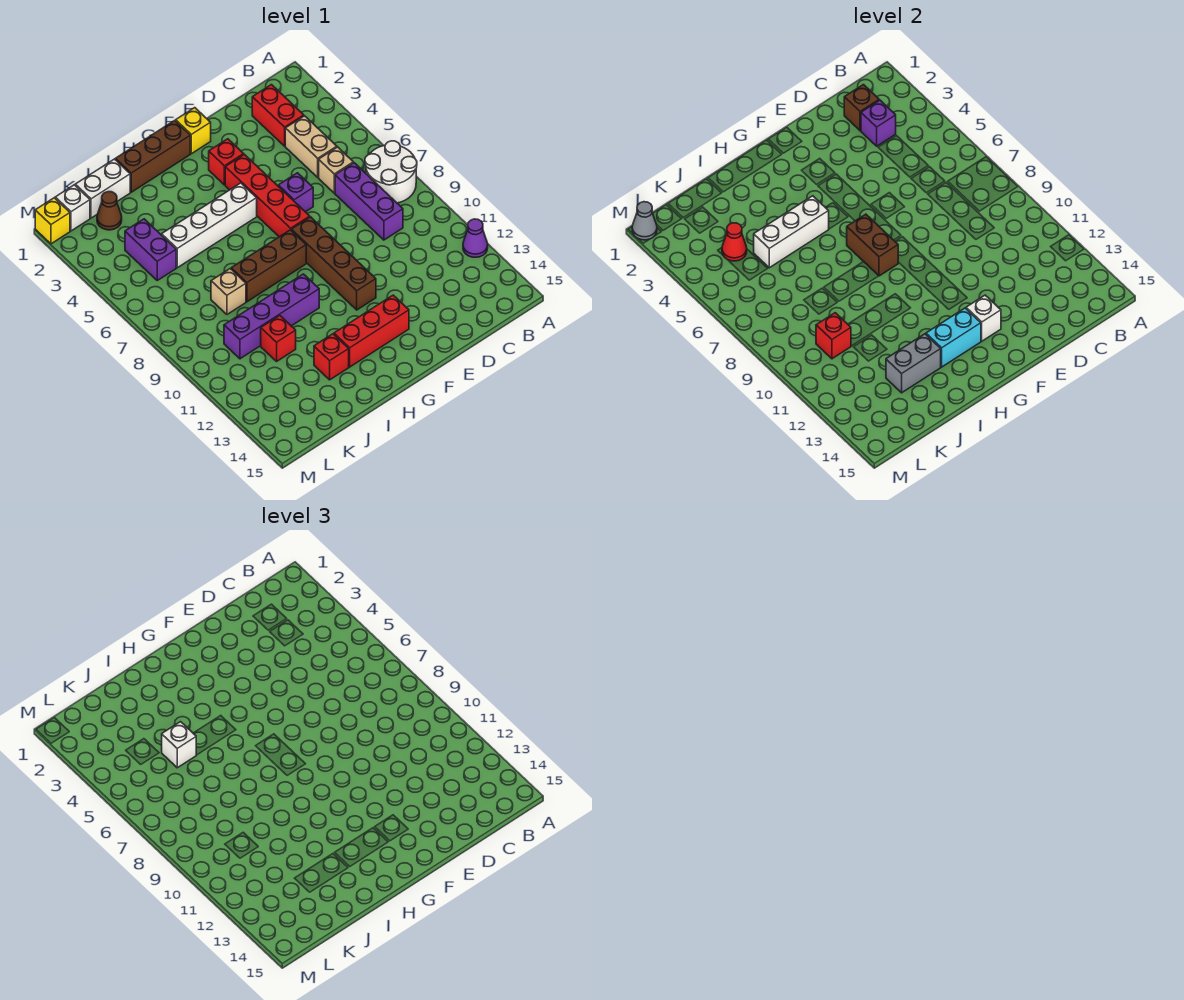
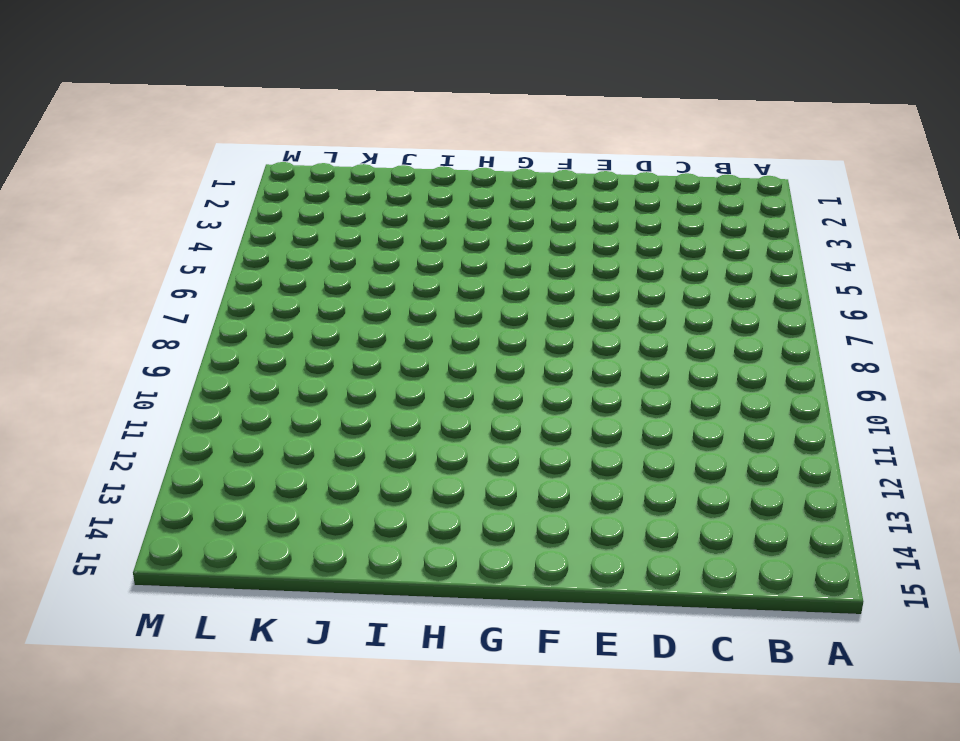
none -> white round brick A7:B8 level 1
none -> purple cone A12 level 1
none -> red brick C2:C3 level 1
none -> tan brick C4:C5 level 1

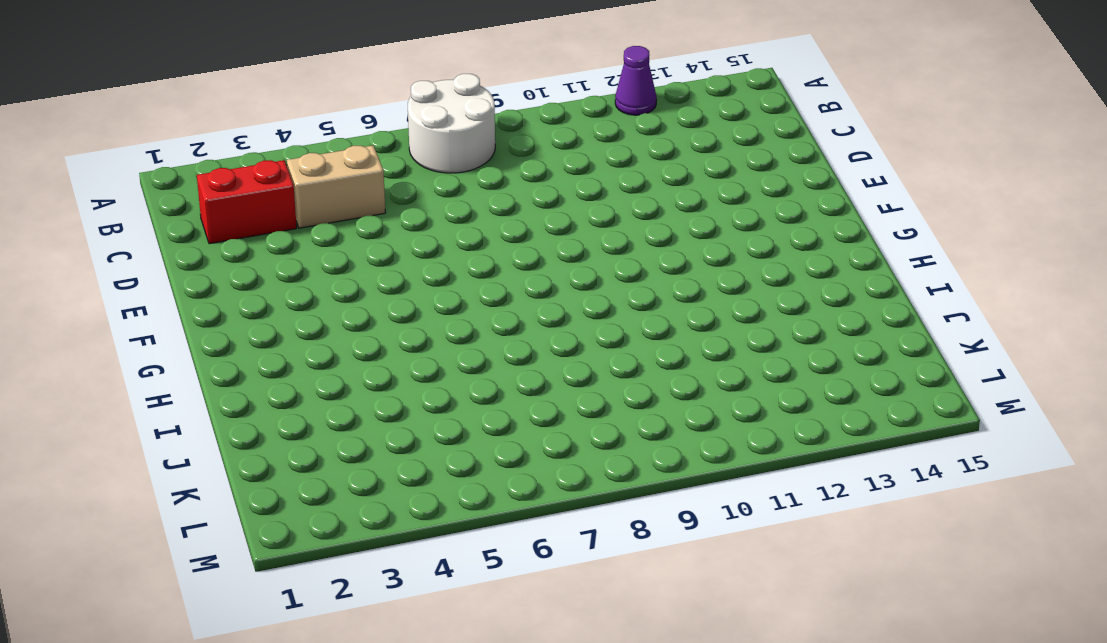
none -> tan brick C6 level 1
none -> purple brick C7:C9 level 1
none -> purple brick E6 level 1
none -> yellow brick F1 level 1

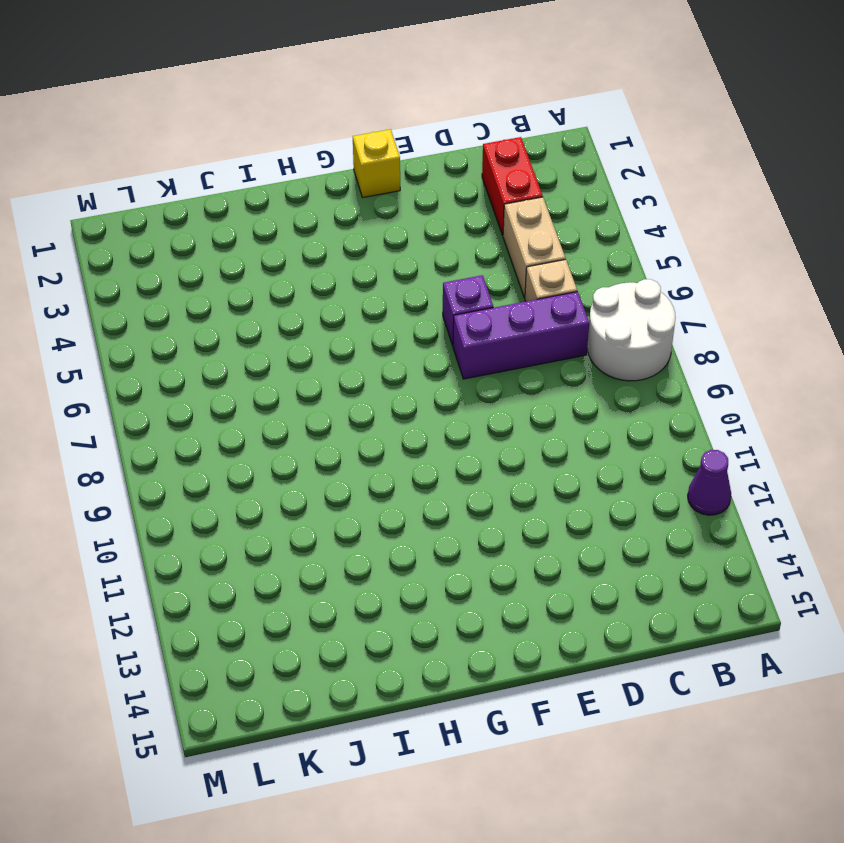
purple brick C7:E7 level 1 -> purple brick C7:C9 level 1
none -> red brick F3 level 1
none -> red brick F4:F7 level 1
none -> brown brick F8:F11 level 1
none -> red brick F13:H13 level 1

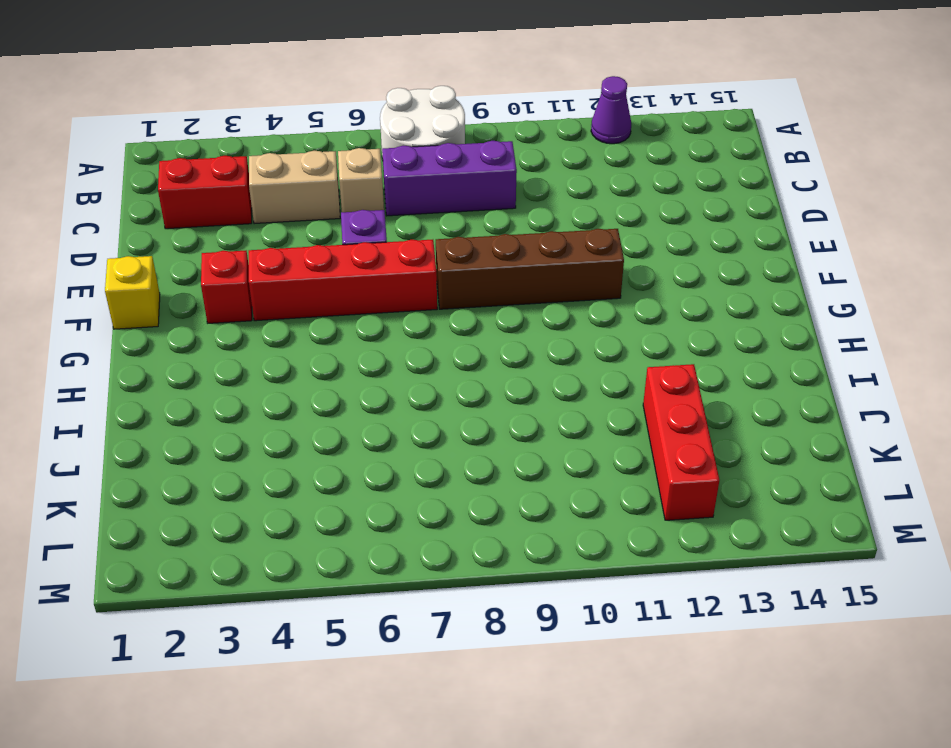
red brick J12:L12 level 1 -> red brick F13:H13 level 1
none -> brown brick G1:I1 level 1
none -> white brick G5:J5 level 1
none -> brown brick G8:I8 level 1
none -> purple brick H10:K10 level 1

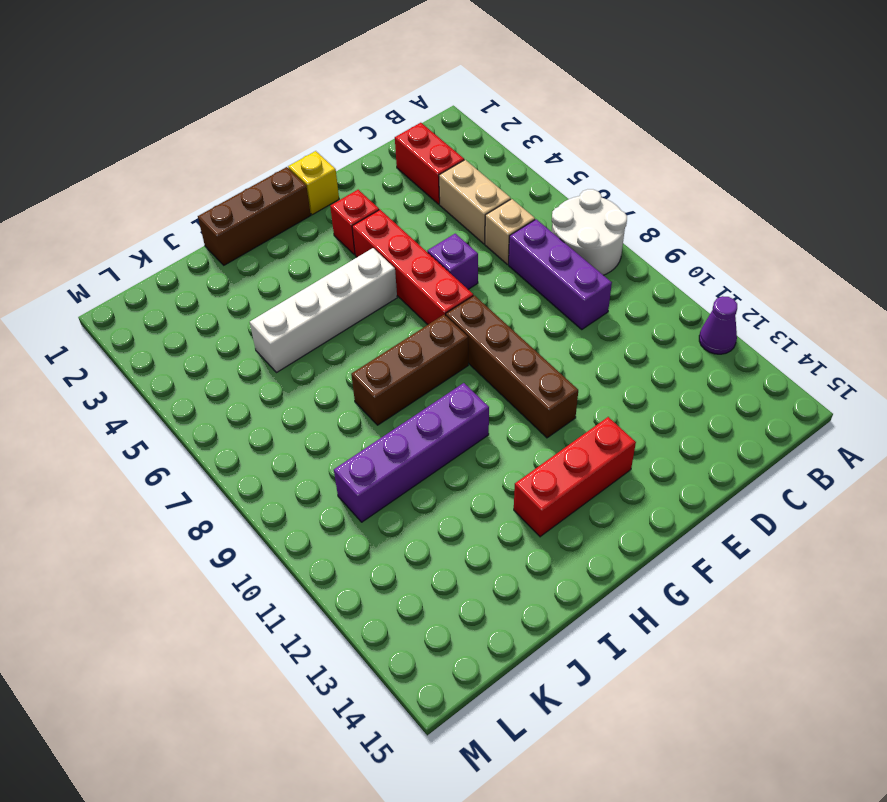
none -> red brick I13 level 1
none -> white brick J1:K1 level 1
none -> tan brick J8 level 1
none -> red brick J11 level 1

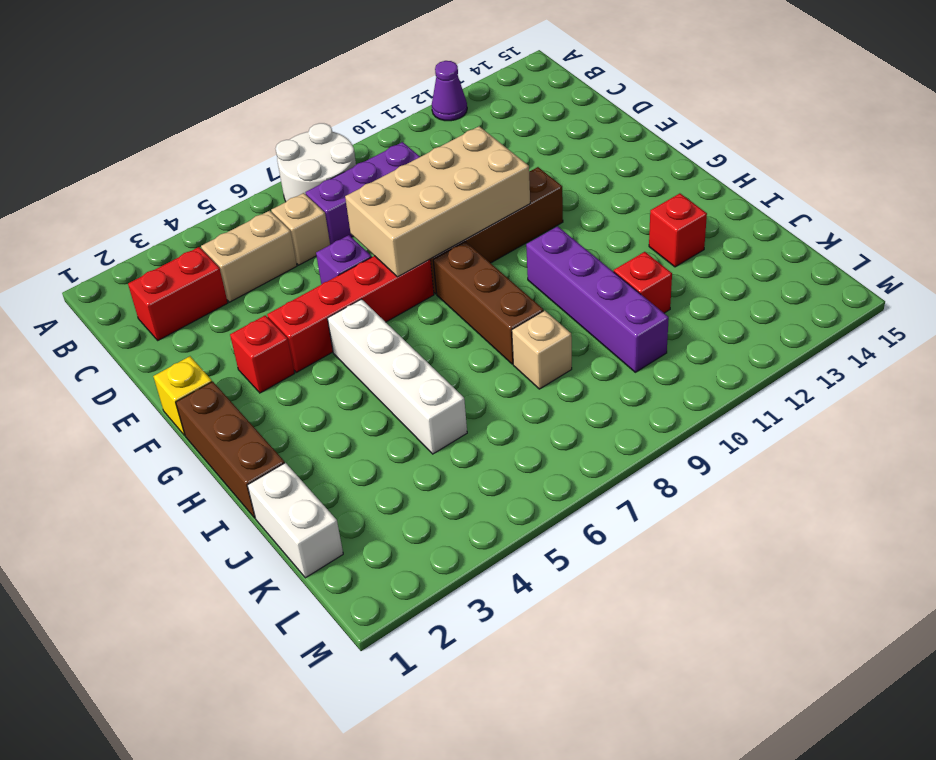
tan brick E7:F10 level 2 -> none
none -> red brick F13:H13 level 1
none -> brown cone K2 level 1
none -> purple brick K4:K5 level 1
none -> white brick L1 level 1

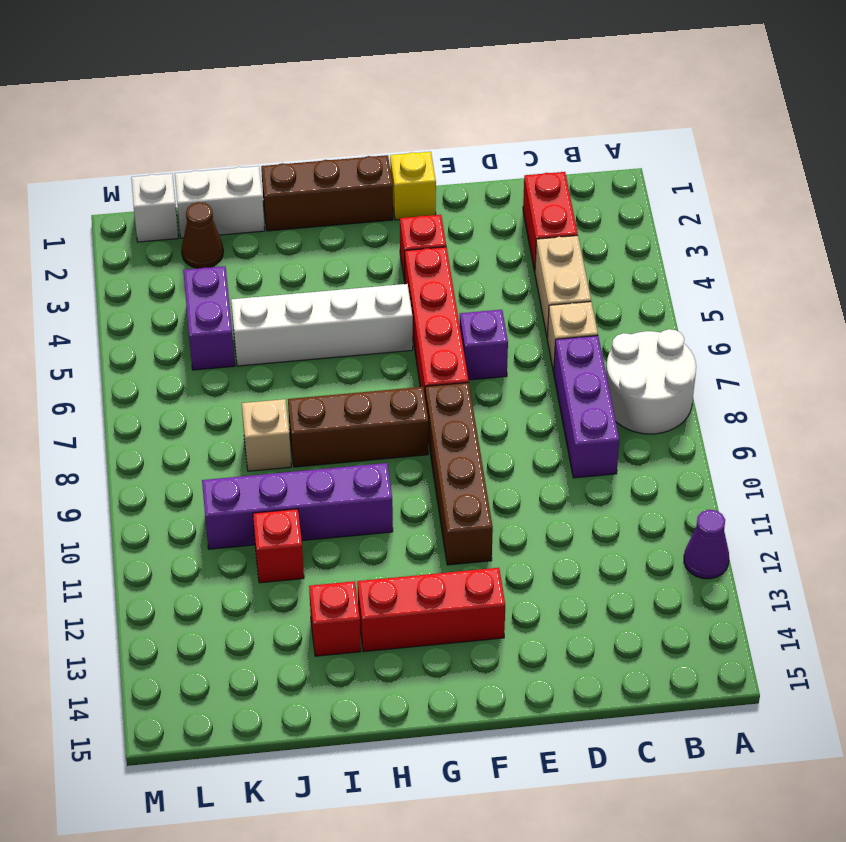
none -> yellow brick M1 level 1
none -> brown brick C2 level 2
none -> purple brick C3 level 2
none -> white brick F13 level 2

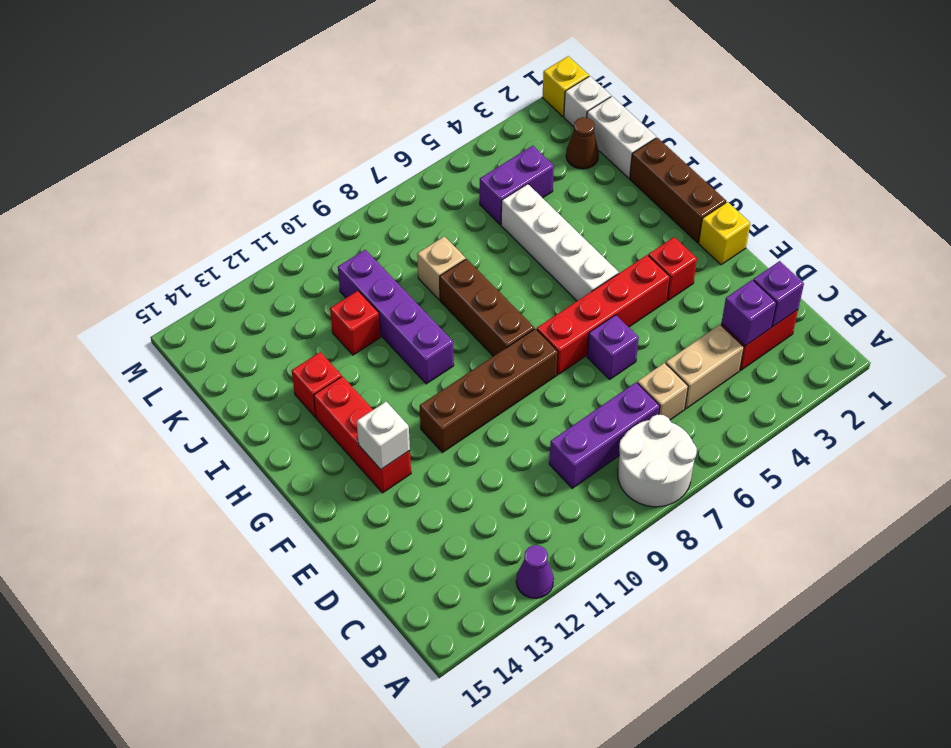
purple brick C2 level 2 -> brown brick C2 level 2
none -> brown brick G7:G8 level 2
none -> cyan brick G13:H13 level 2
none -> white brick H5:J5 level 2
none -> grey brick I13:J13 level 2

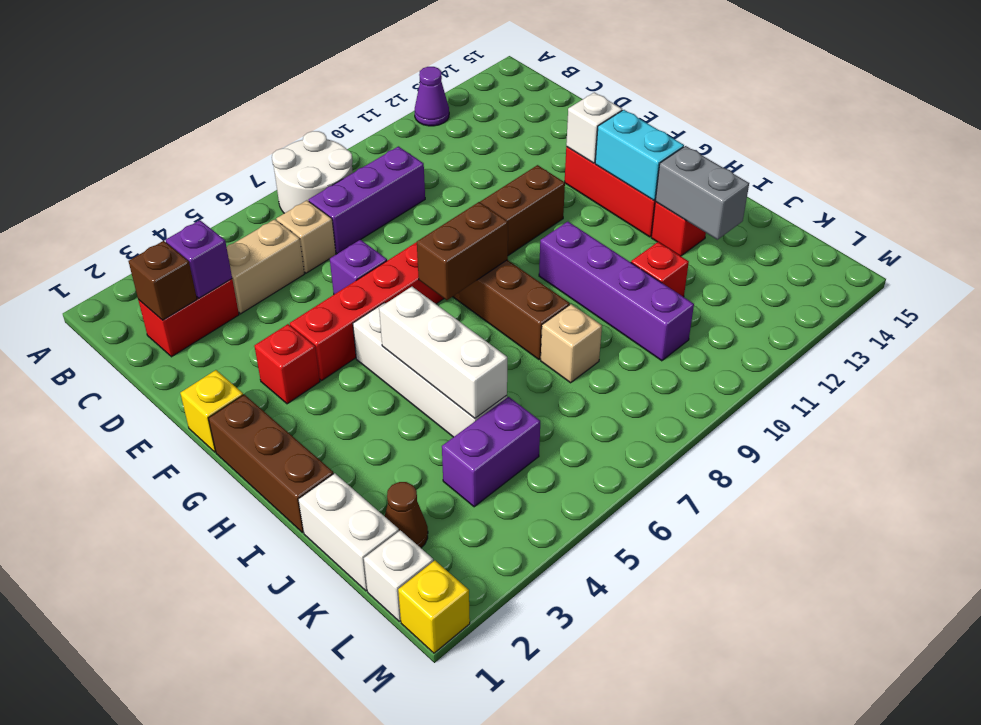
none -> red cone K4 level 2
none -> red brick K10 level 2
none -> grey cone M1 level 2
none -> white brick J5 level 3

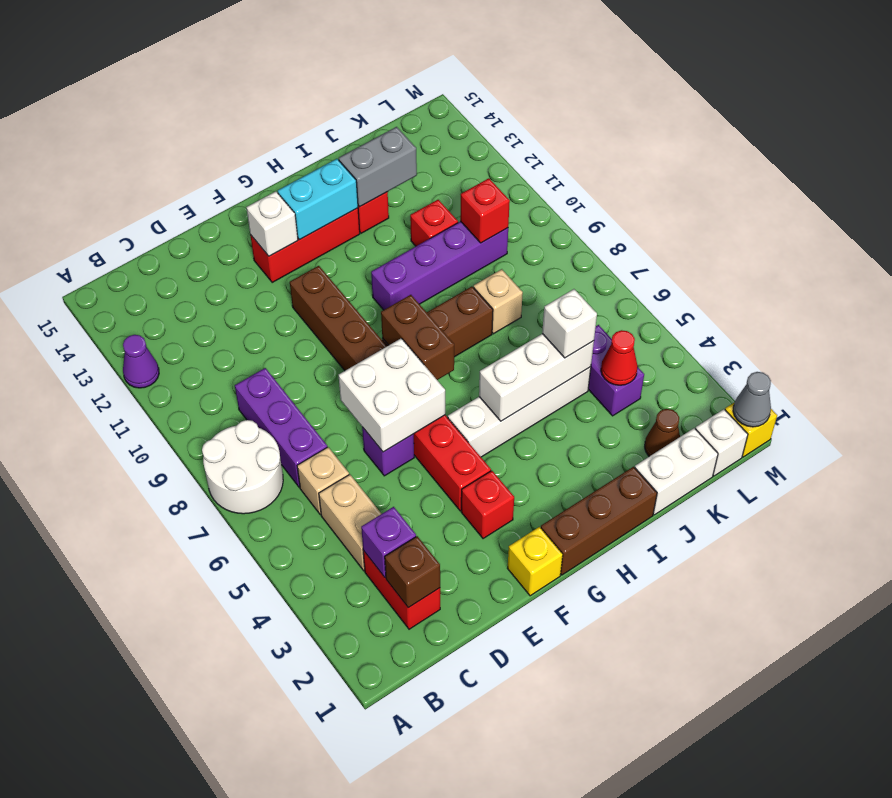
white brick E6:F7 level 2 -> none

